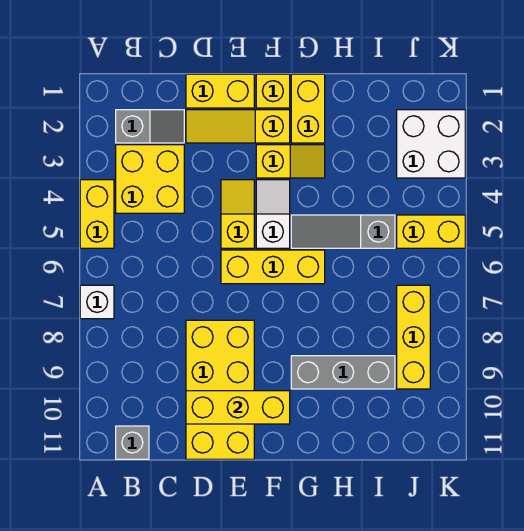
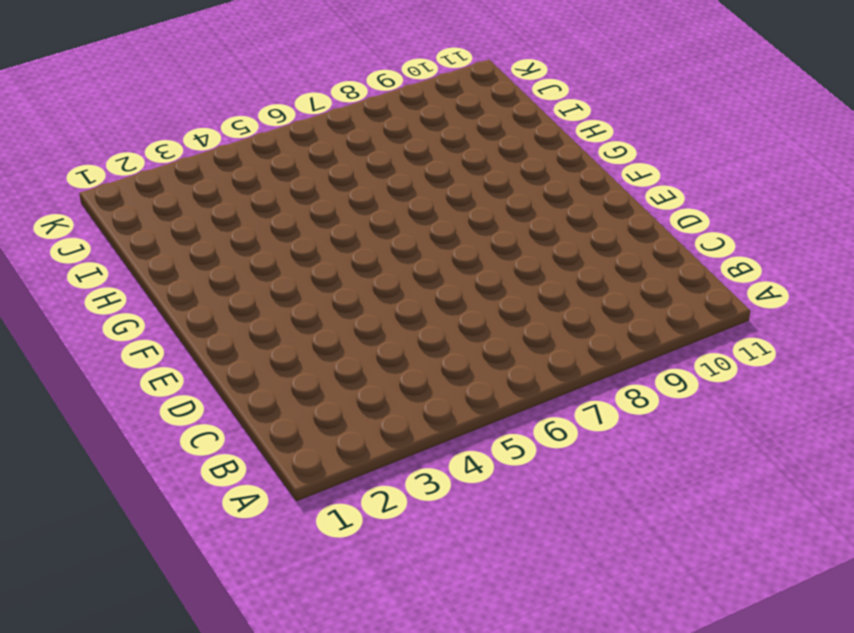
none -> yellow brick A4:A5 level 1
none -> white brick A7 level 1
none -> grey slope B2:C2 level 1 top B

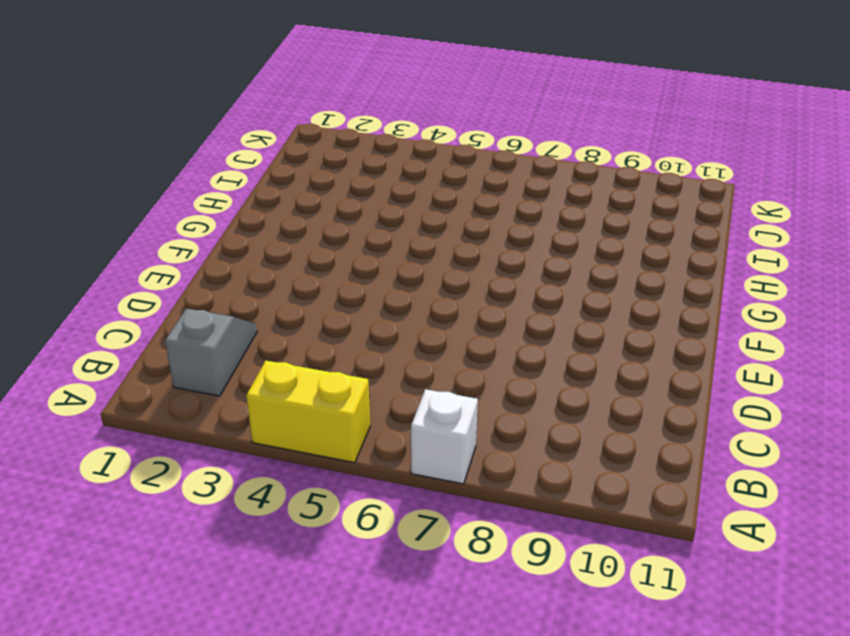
none -> yellow brick B3:C4 level 1
none -> grey brick B11 level 1
none -> yellow brick D1:E1 level 1

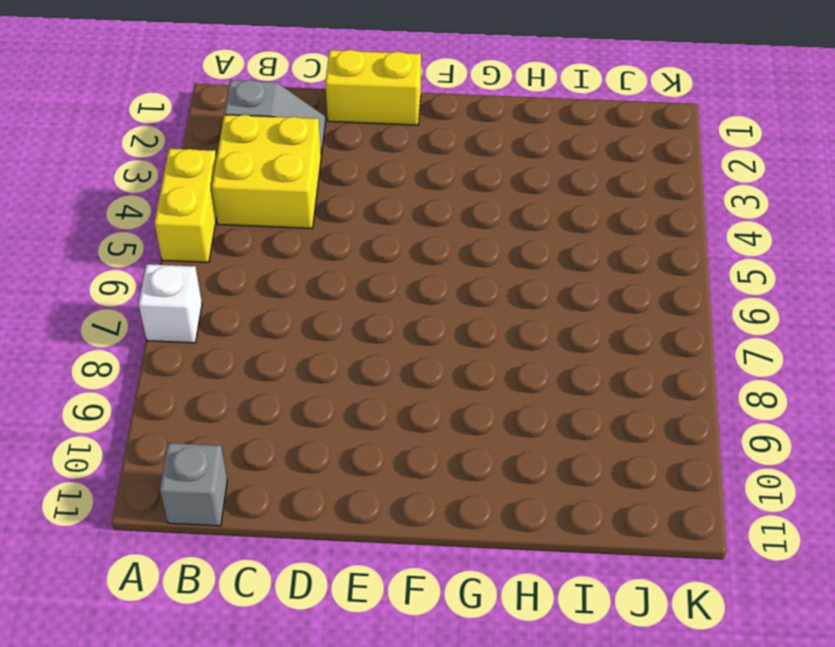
none -> yellow slope D2:F2 level 1 top F
none -> yellow brick D8:E11 level 1
none -> yellow slope E4:E5 level 1 top 5

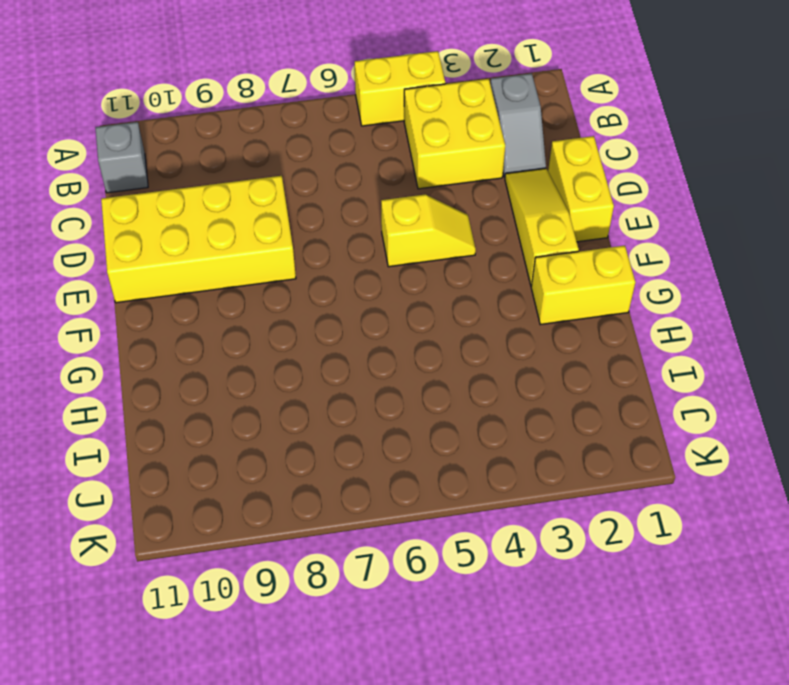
none -> white brick A7 level 1
none -> yellow brick E6:G6 level 1
none -> yellow brick F1 level 1

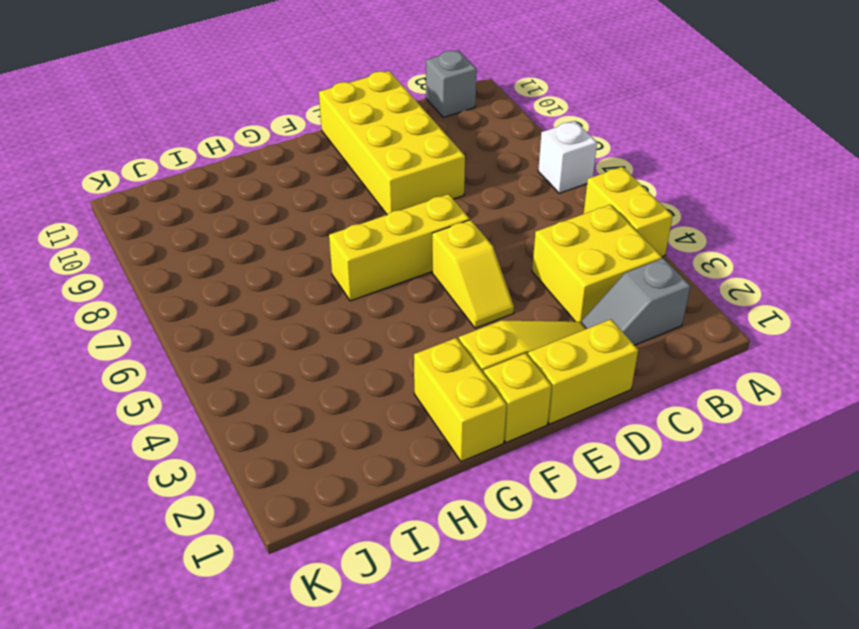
none -> yellow slope F3:G3 level 1 top F
none -> white slope F4:F5 level 1 top 5
none -> grey slope G5:I5 level 1 top I

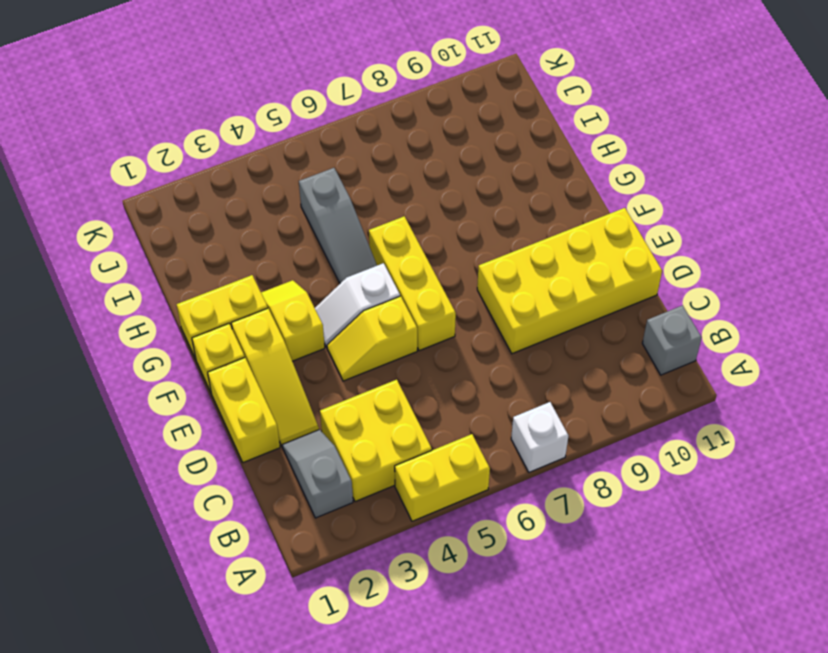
none -> grey brick G9:I9 level 1
none -> white brick J2:K3 level 1
none -> yellow brick J5:K5 level 1

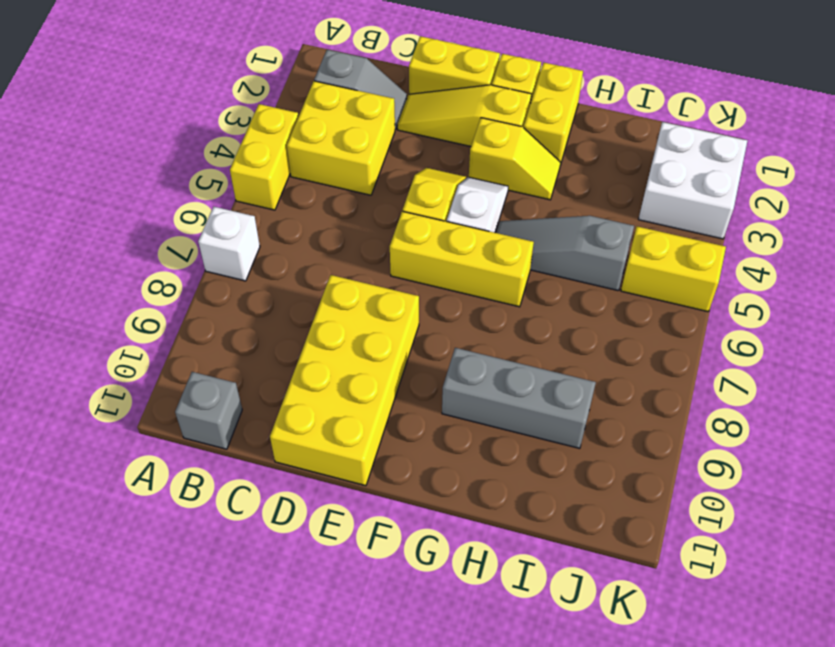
none -> yellow brick J7:J9 level 1
none -> yellow brick D10:F10 level 2

